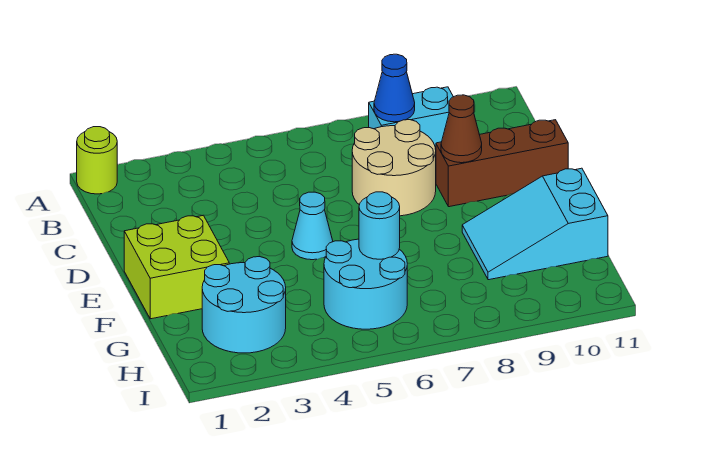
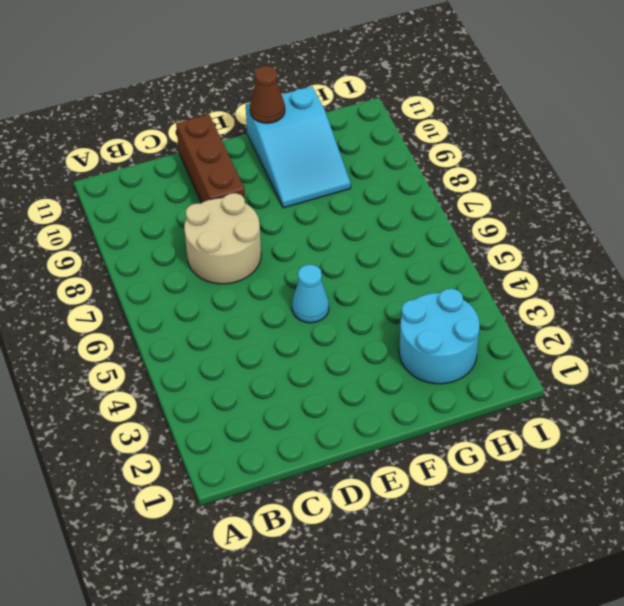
brown cone F11 level 2 -> brown cone D9 level 2
none -> lime round brick A1 level 1
none -> cyan brick B8:B9 level 1
none -> lime brick E1:F2 level 1

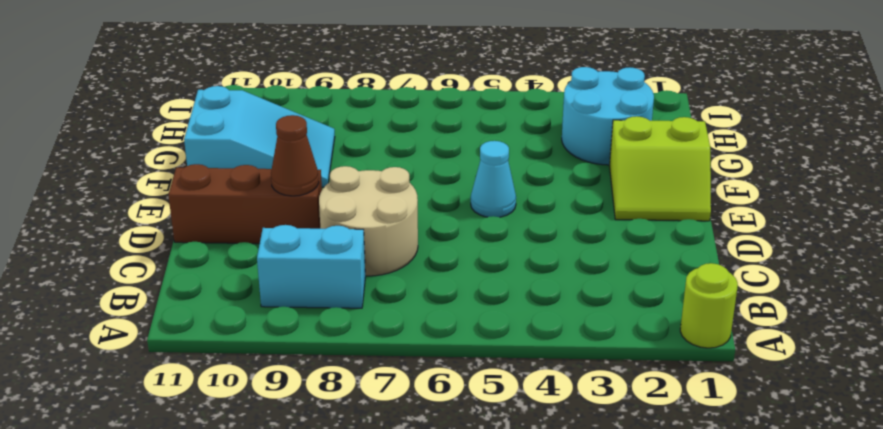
lime slope E1:F2 level 1 top F -> lime brick E1:F2 level 1
none -> cyan round brick G5:H6 level 1
none -> blue cone B8 level 2
none -> cyan round brick G6 level 2

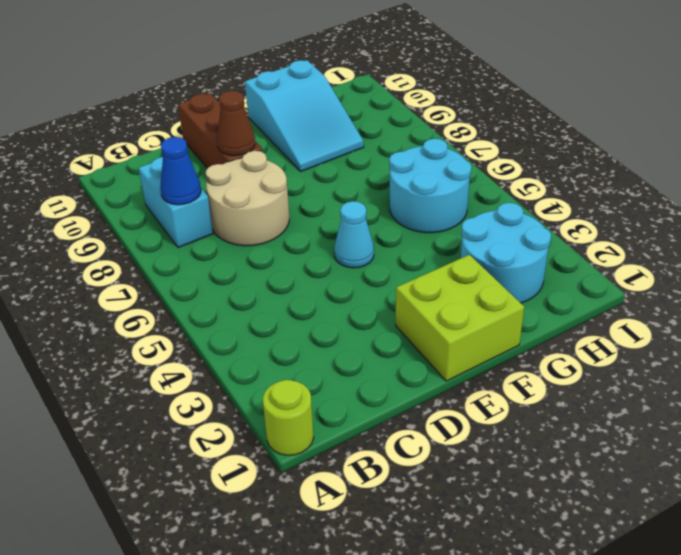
none -> cyan round brick G6 level 2

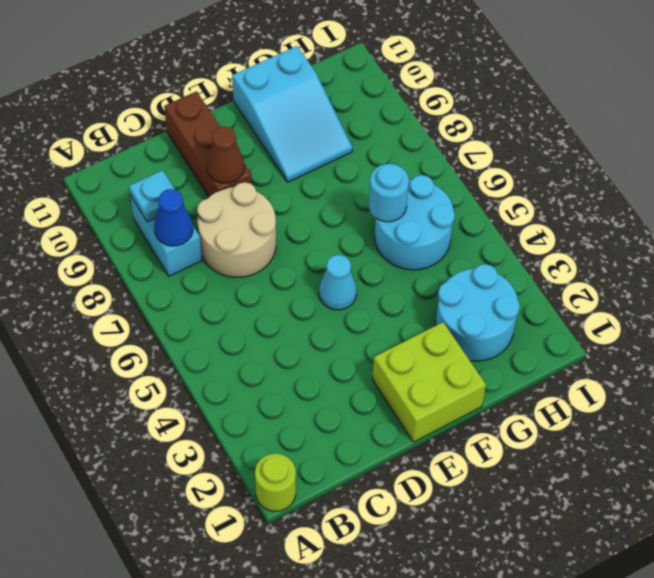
cyan plate B9 level 2 -> none

